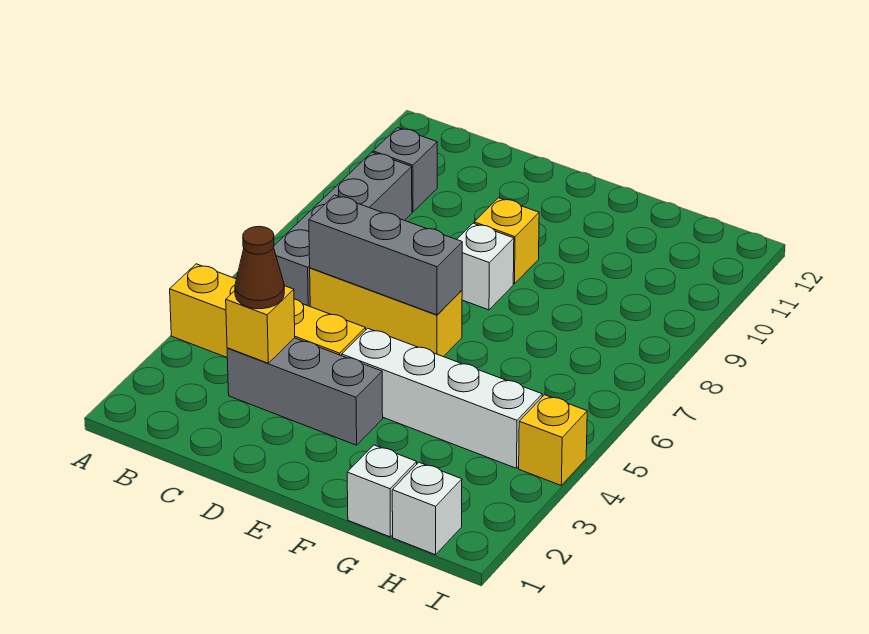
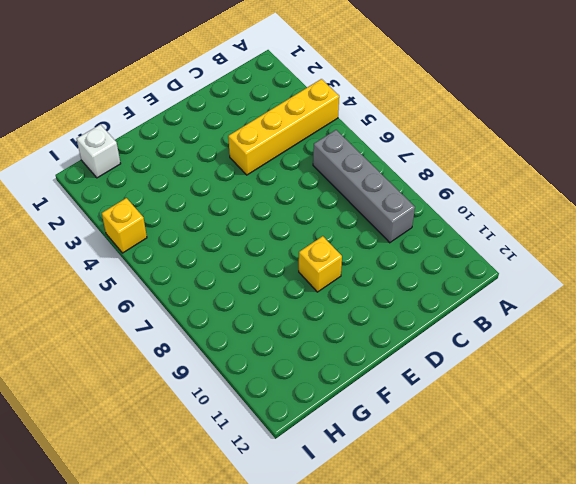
none -> grey brick B10 level 1
none -> grey brick C3:E3 level 1
none -> yellow brick C6:E6 level 1

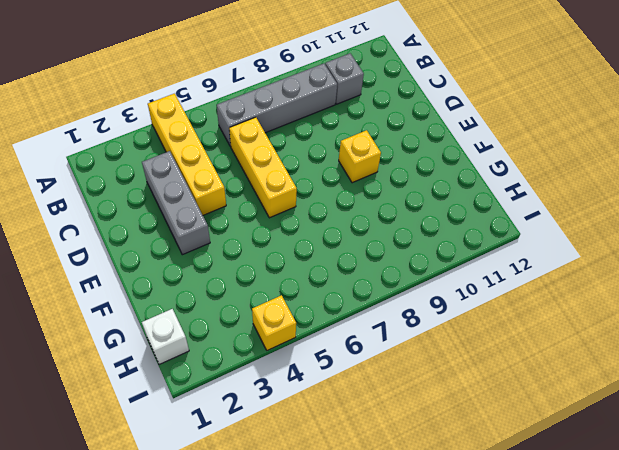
none -> white brick E4:H4 level 1
none -> white brick E8 level 1
none -> white brick G1 level 1

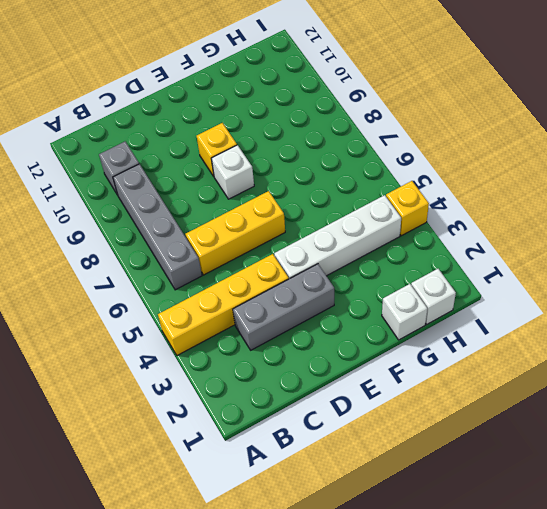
none -> yellow brick C3 level 2
none -> grey brick C6:E6 level 2
none -> brown cone C3 level 3

